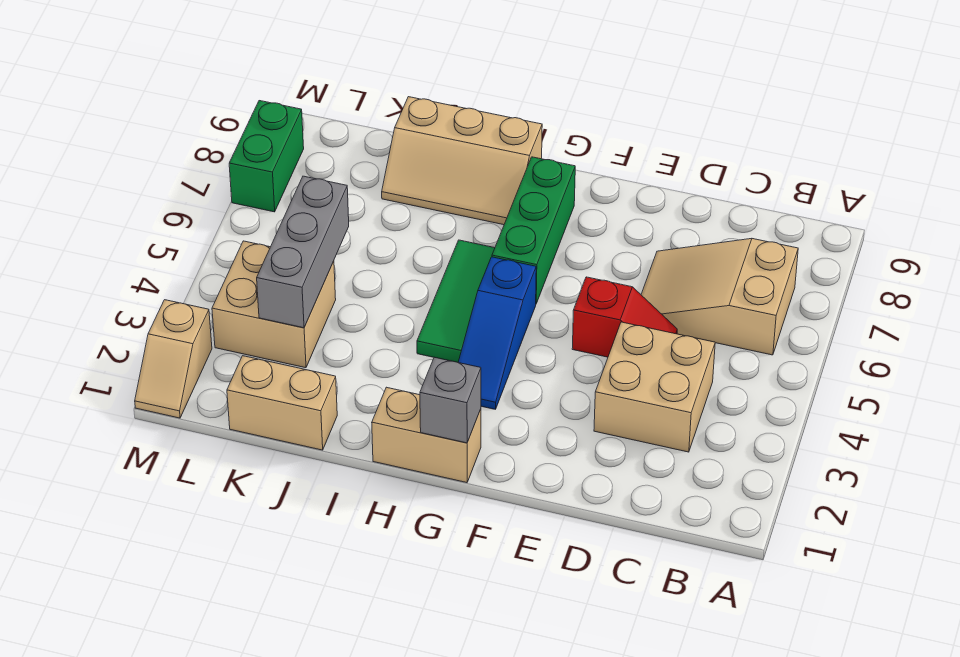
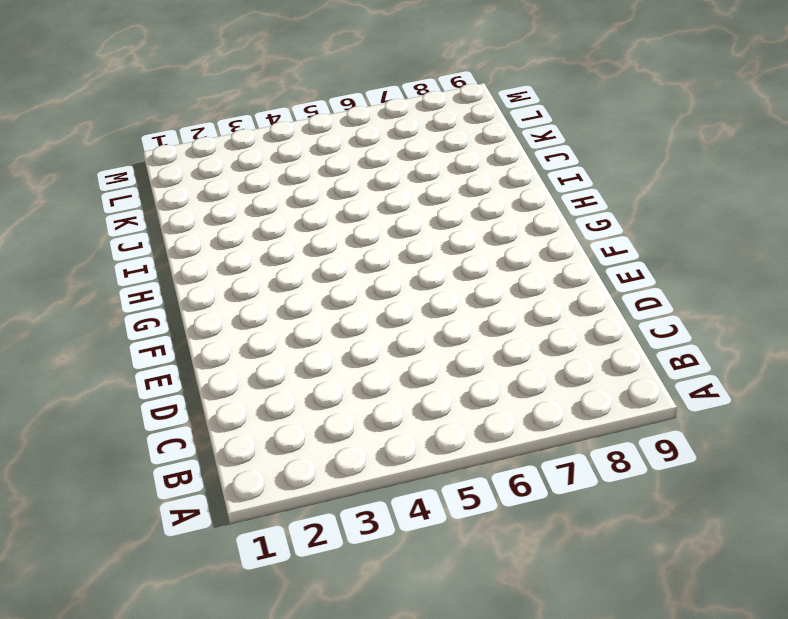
none -> tan slope B6:D7 level 1 top B
none -> tan brick C3:D4 level 1
none -> red slope D5:E5 level 1 top E

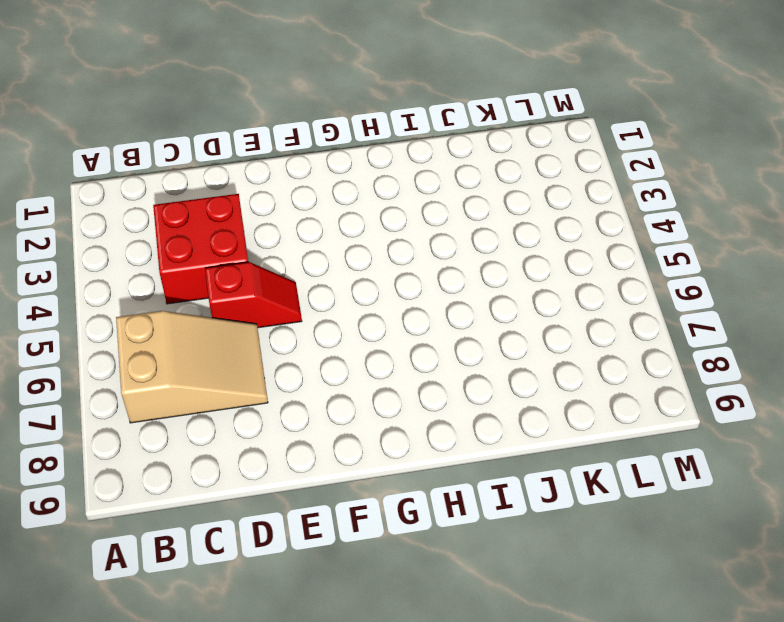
red brick C3:D4 level 1 -> tan brick C3:D4 level 1
red slope D5:E5 level 1 top D -> red slope D5:E5 level 1 top E
none -> tan brick G1:H1 level 1
none -> blue slope G3:G5 level 1 top 5
none -> green brick G6:G8 level 1

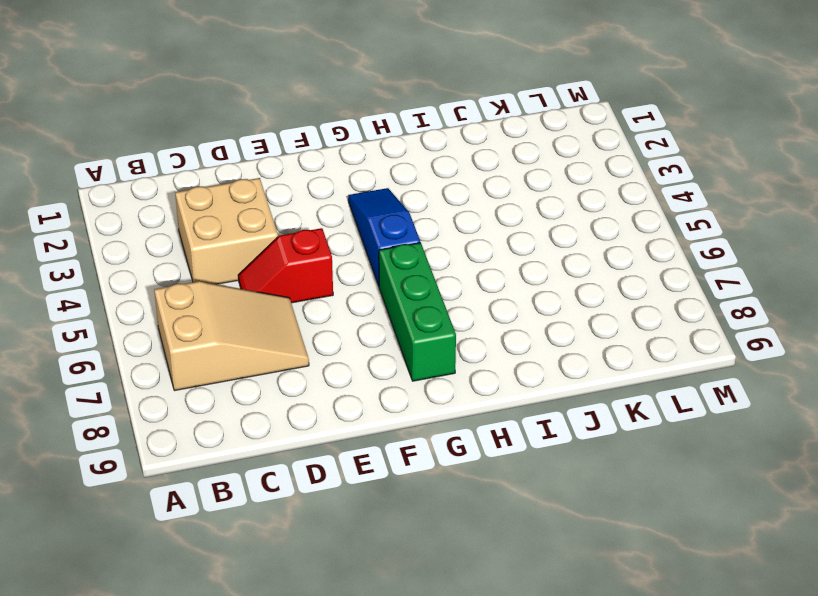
none -> tan brick G1:H1 level 1
none -> green tile H4:H6 level 1
none -> tan slope H8:J9 level 1 top 9

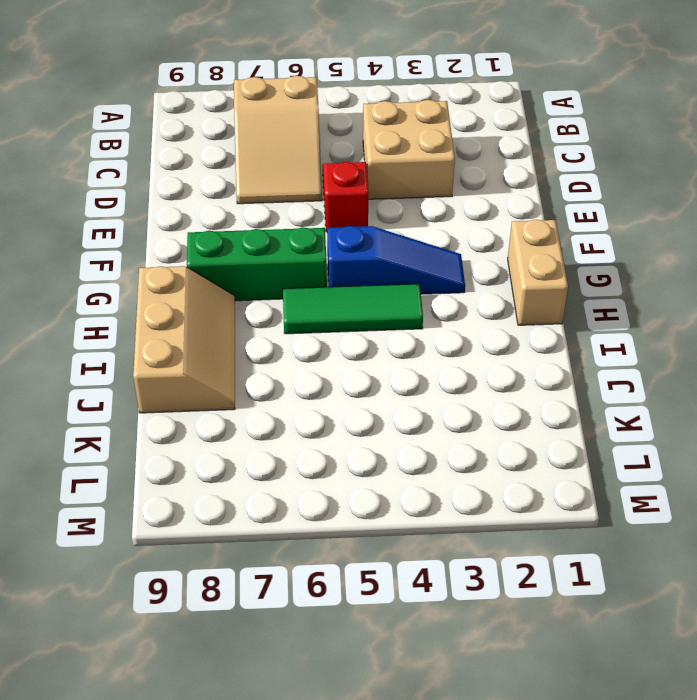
none -> tan brick J1:K1 level 1
none -> tan brick K3:L4 level 1
none -> tan slope M1:M2 level 1 top 2

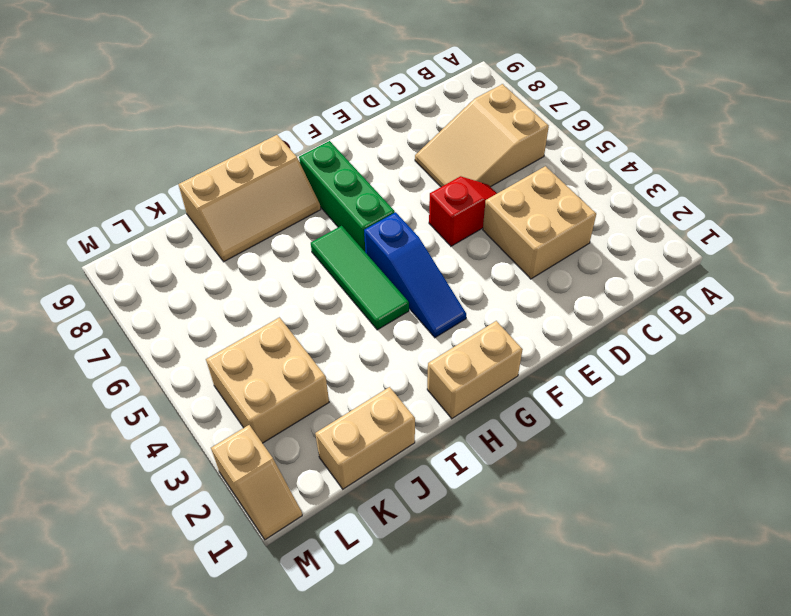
none -> green brick M7:M8 level 1
none -> grey brick G1 level 2
none -> grey brick K3:K5 level 2

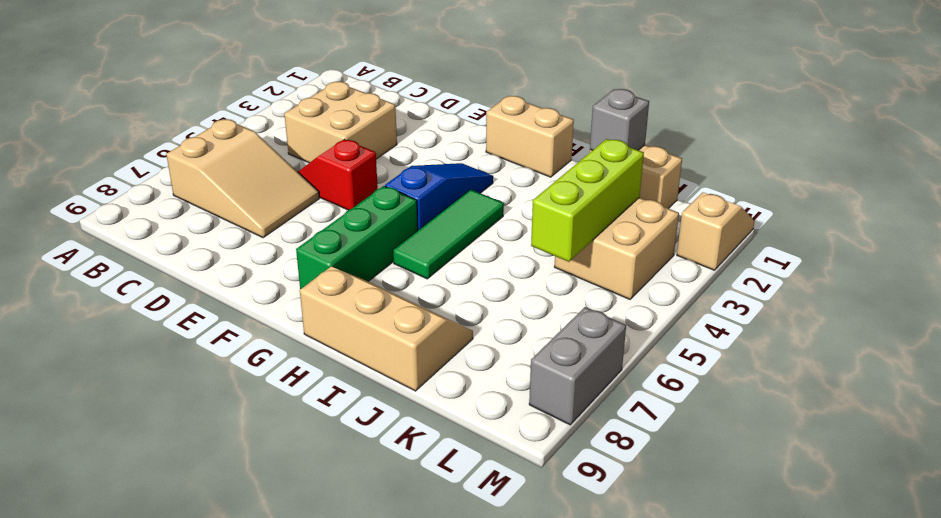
grey brick J1 level 2 -> grey brick G1 level 2
lime brick K3:K5 level 2 -> grey brick K3:K5 level 2
grey brick M7:M8 level 1 -> green brick M7:M8 level 1

